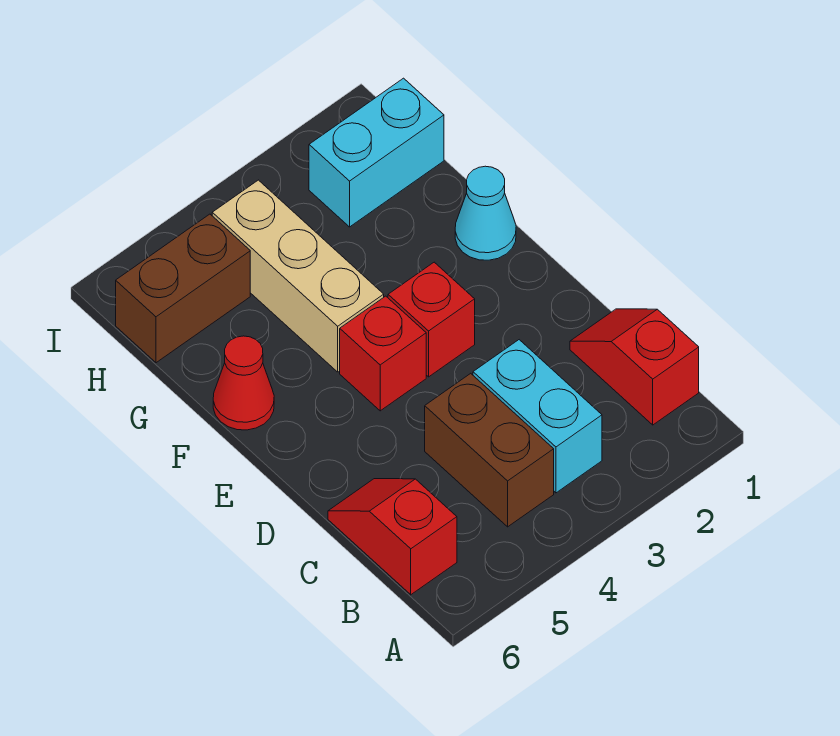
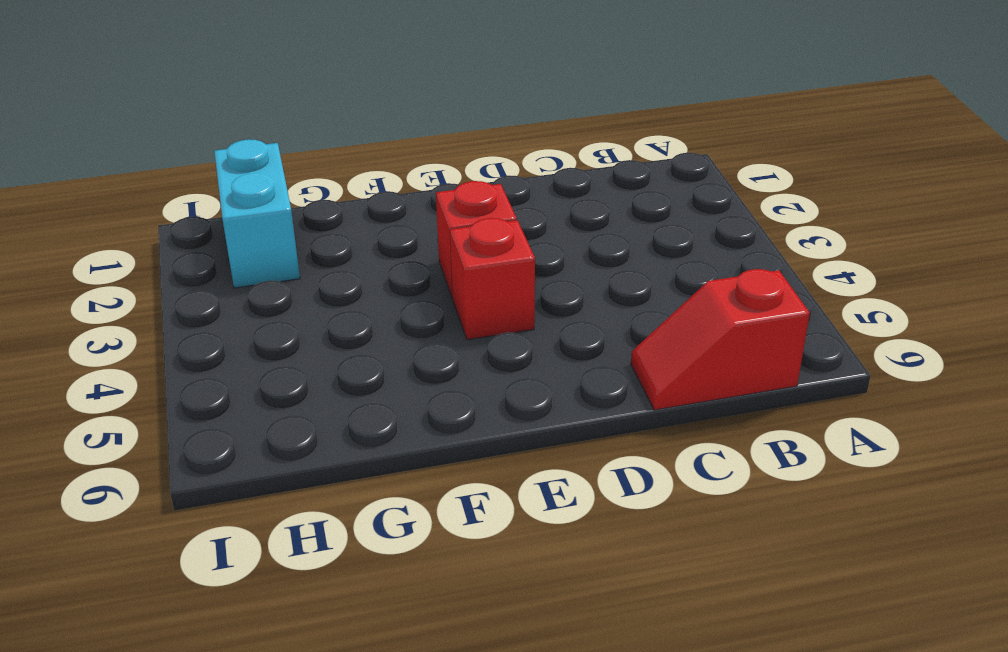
none -> red slope B1:C1 level 1 top B
none -> cyan brick B3:C3 level 1

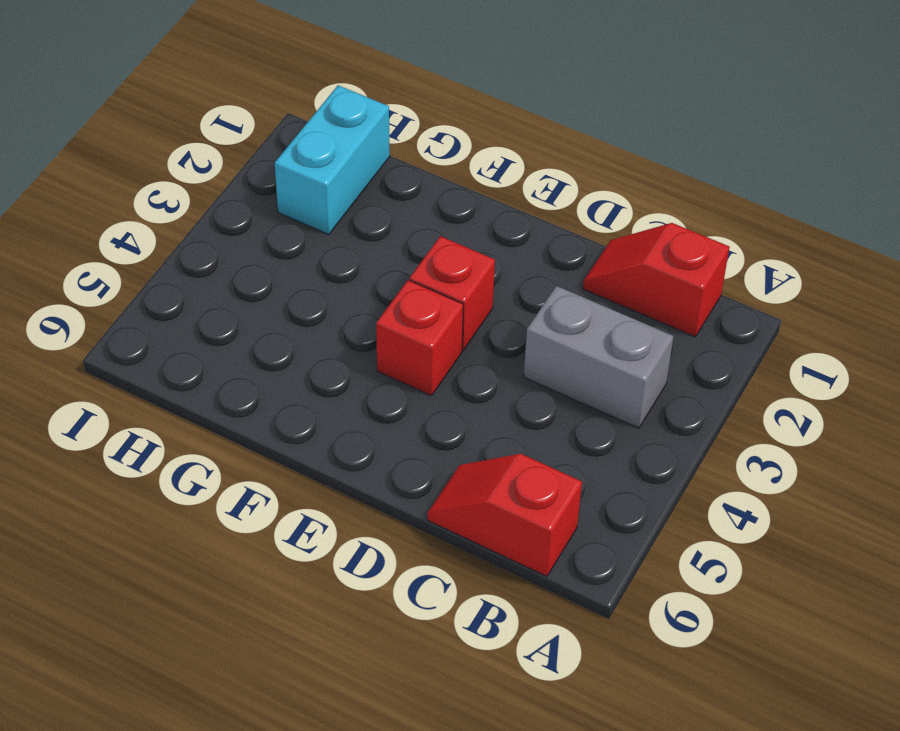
grey brick B3:C3 level 1 -> cyan brick B3:C3 level 1
none -> brown brick B4:C4 level 1
none -> cyan cone F1 level 1

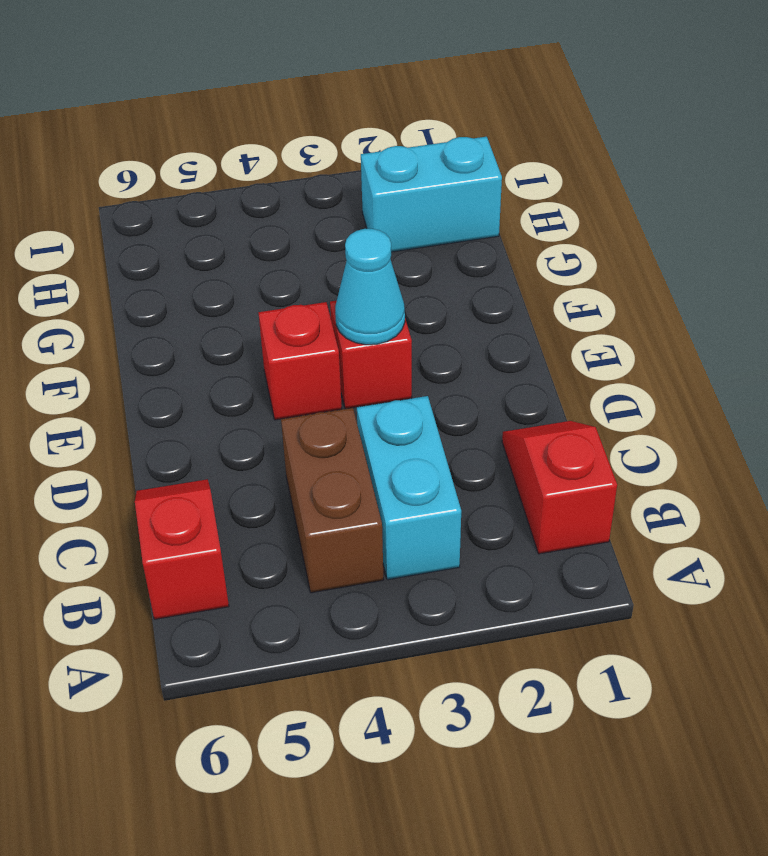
cyan cone E3 level 2 -> cyan cone F1 level 1
none -> tan brick F4:H4 level 1
none -> red cone F6 level 1

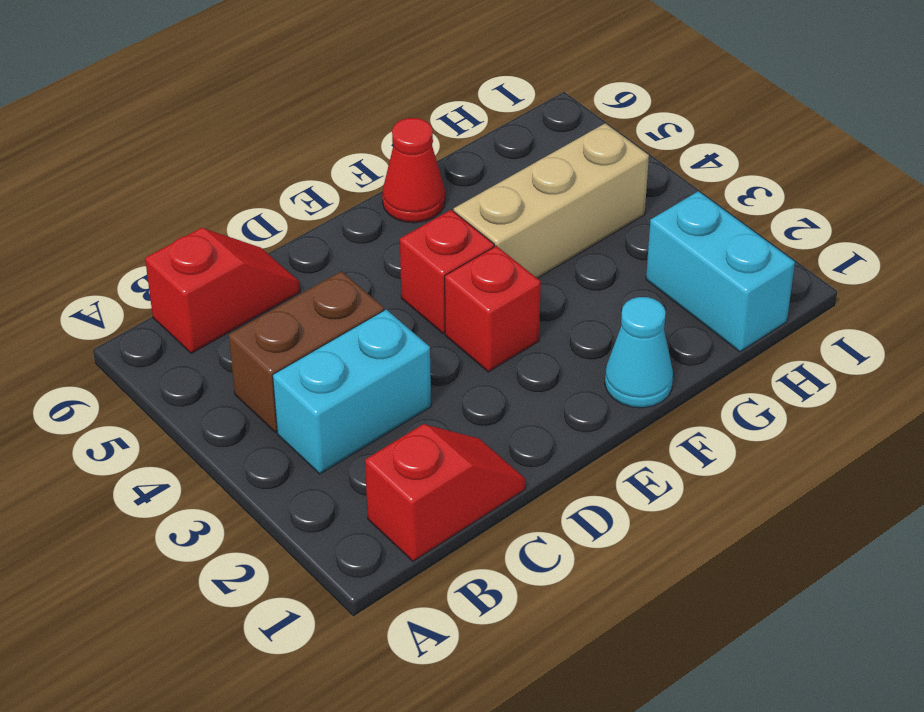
none -> brown brick H5:H6 level 1

